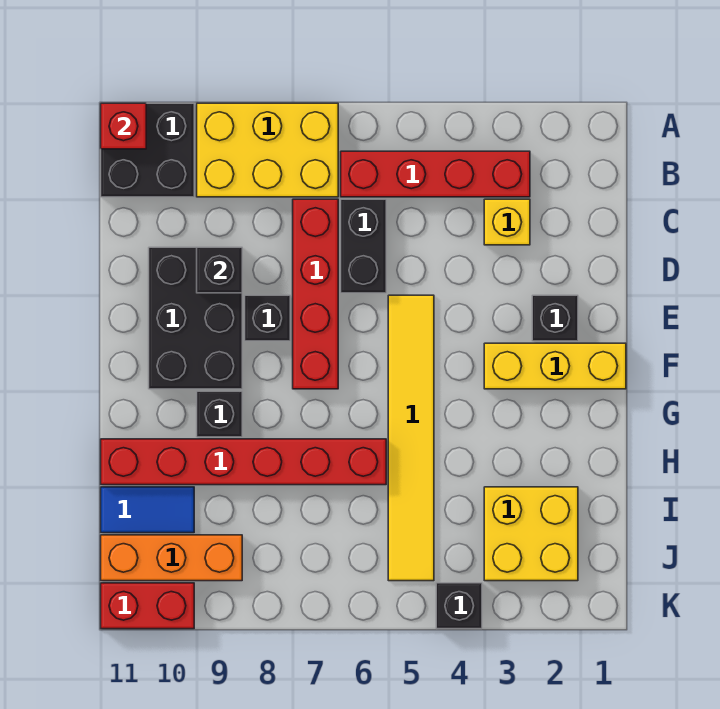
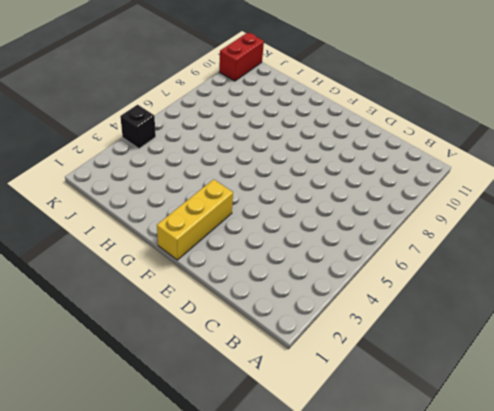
none -> yellow brick A7:B9 level 1
none -> black brick A10:B11 level 1
none -> red brick B3:B6 level 1

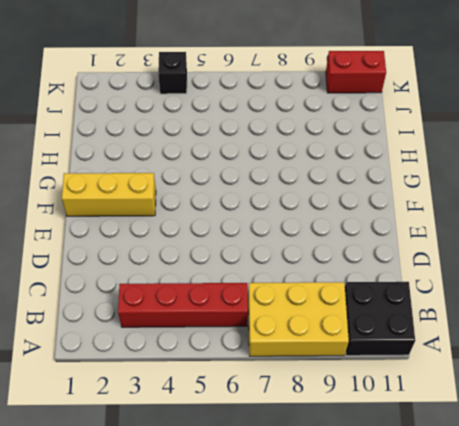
none -> yellow brick C3 level 1
none -> black brick C6:D6 level 1
none -> red brick C7:F7 level 1

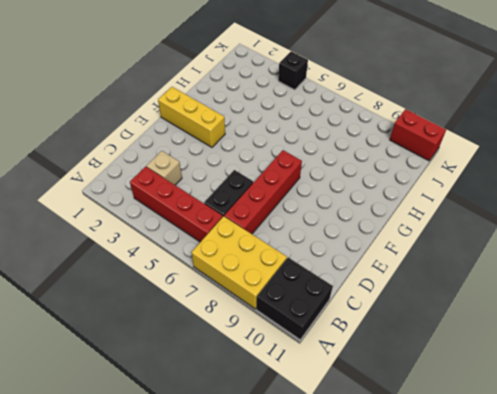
tan brick C3 level 1 -> yellow brick C3 level 1
none -> black brick D9:F10 level 1
none -> black brick E2 level 1
none -> yellow tile E5:J5 level 1

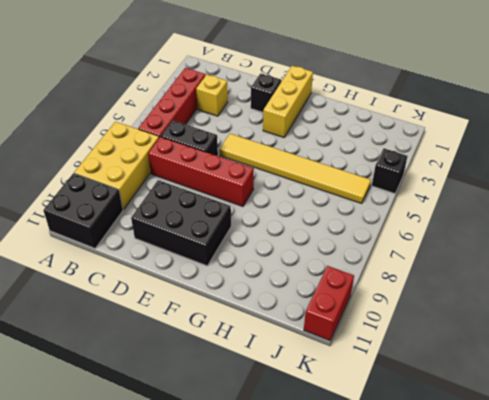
none -> black brick E8 level 1
none -> black brick G9 level 1
none -> red brick H6:H11 level 1

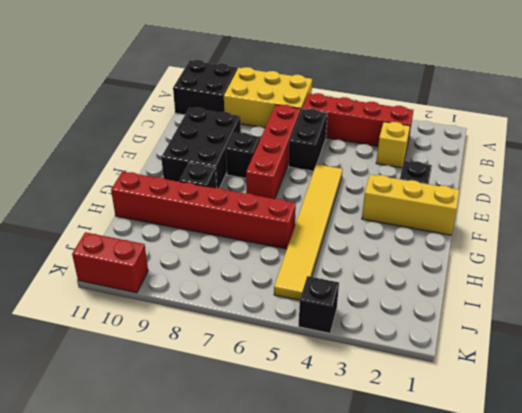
none -> yellow brick I2:J3 level 1
none -> blue tile I10:I11 level 1
none -> orange brick J9:J11 level 1

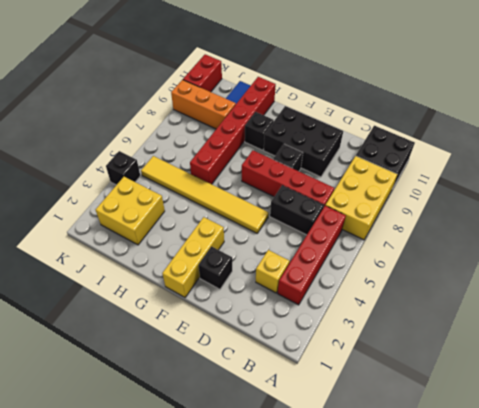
orange brick I9:K9 level 1 -> orange brick J9:J11 level 1
none -> red brick A11 level 2
none -> black brick D9 level 2

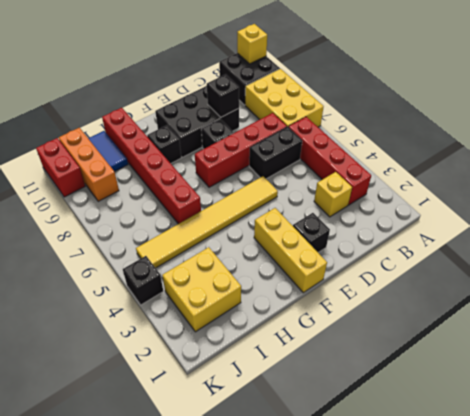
yellow brick A11 level 2 -> red brick A11 level 2

